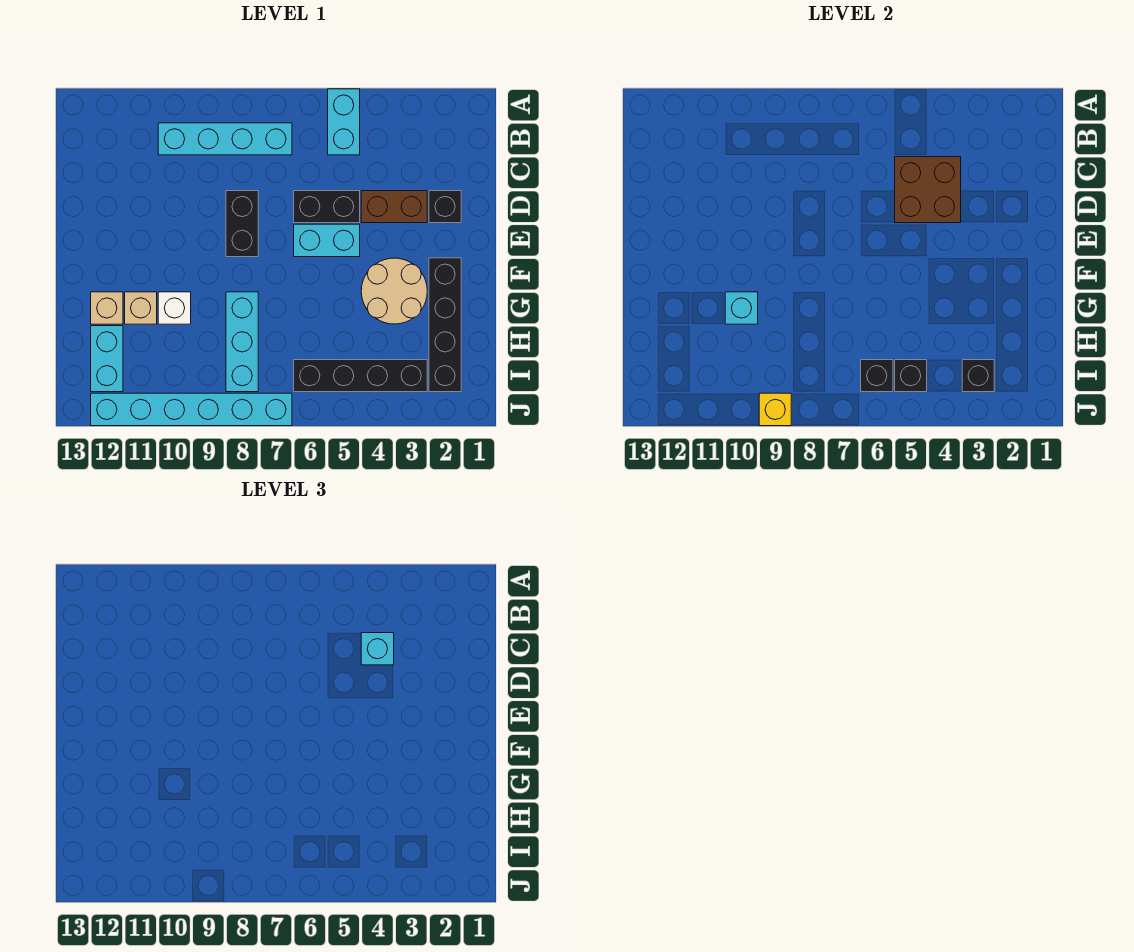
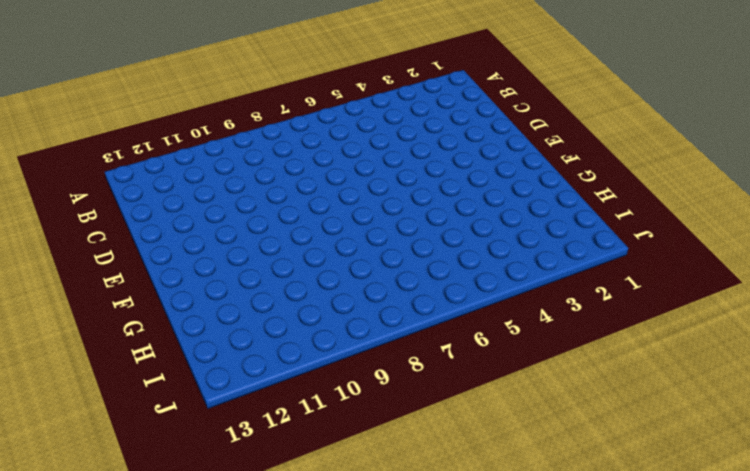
none -> cyan brick A5:B5 level 1
none -> cyan brick B7:B10 level 1
none -> black brick D2 level 1

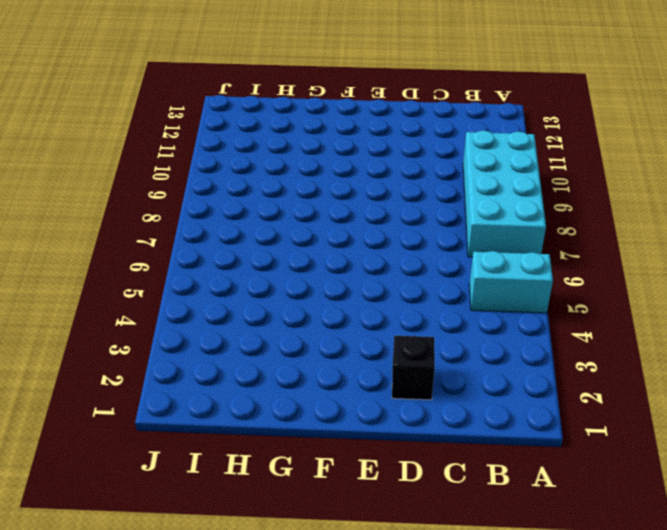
cyan brick A7:B10 level 1 -> cyan brick B7:B10 level 1
none -> brown brick D3:D4 level 1
none -> black brick D5:D6 level 1
none -> black brick D8:E8 level 1

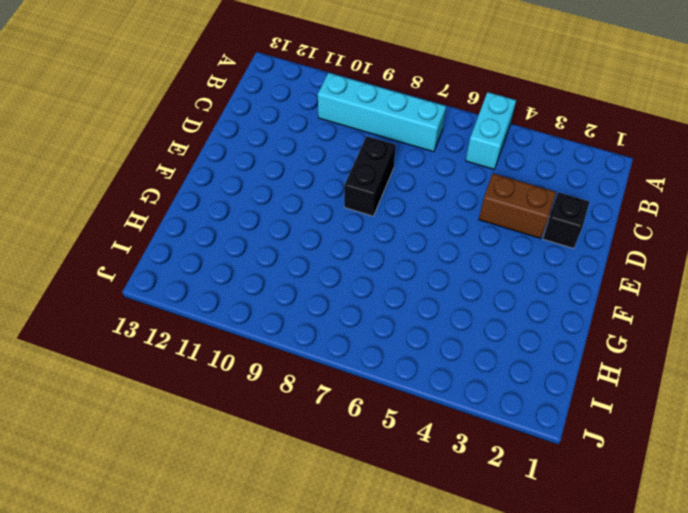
none -> black brick D5:D6 level 1
none -> cyan brick E5:E6 level 1
none -> black brick F2:I2 level 1

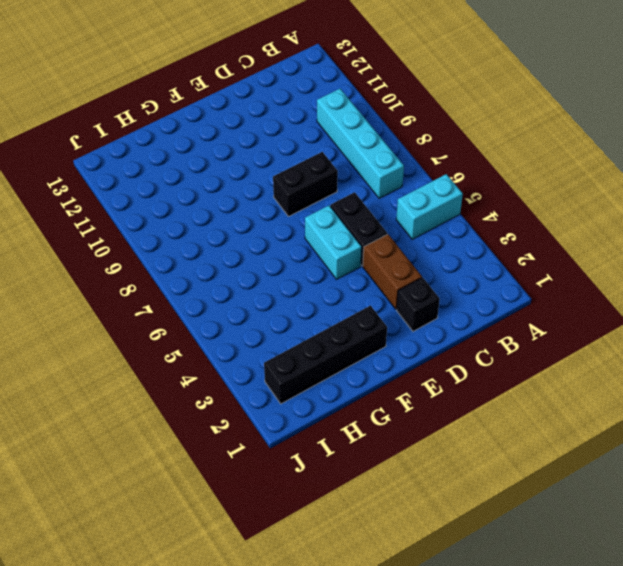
none -> tan round brick F3:G4 level 1
none -> cyan brick G8:I8 level 1
none -> white brick G10 level 1

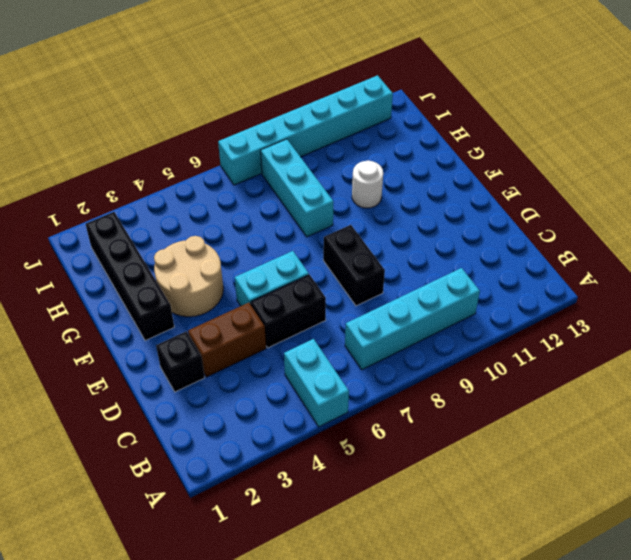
white round brick G10 level 1 -> white brick G10 level 1
none -> tan brick G11 level 1
none -> tan brick G12 level 1
none -> cyan brick H12:I12 level 1

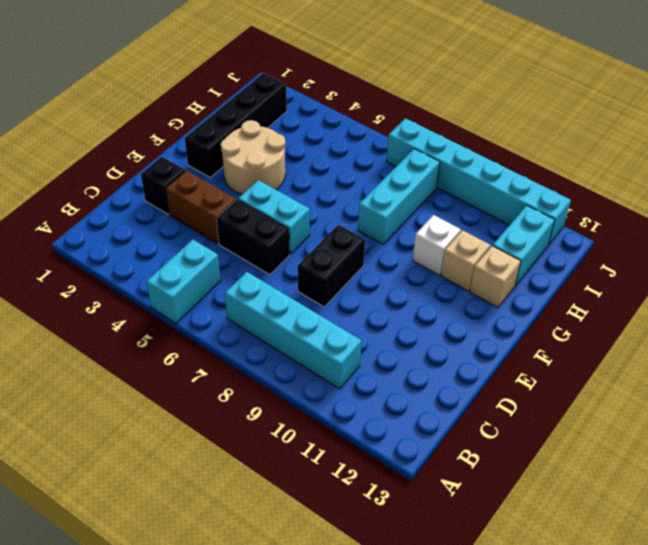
none -> black brick I3:I6 level 1
none -> brown brick C4:D5 level 2
none -> cyan brick G10 level 2

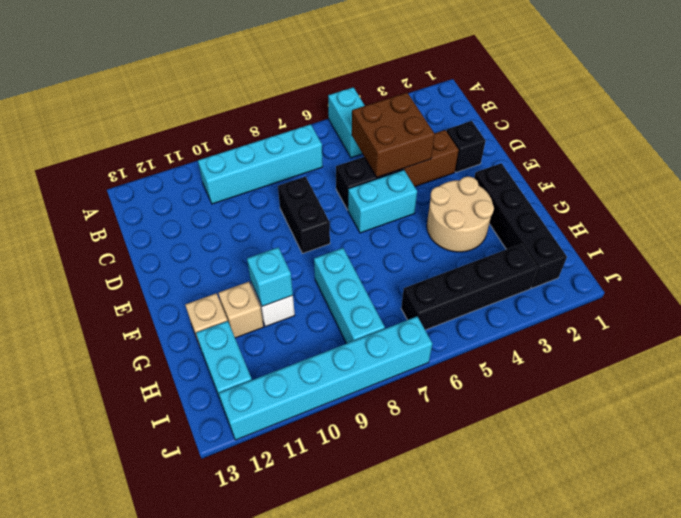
none -> black brick I3 level 2
none -> black brick I5 level 2
none -> black brick I6 level 2

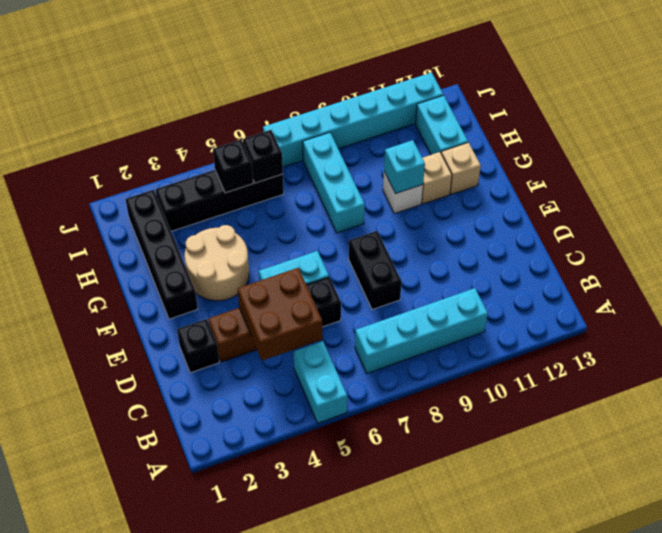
none -> black brick I3 level 2
none -> yellow brick J9 level 2
none -> cyan brick C4 level 3

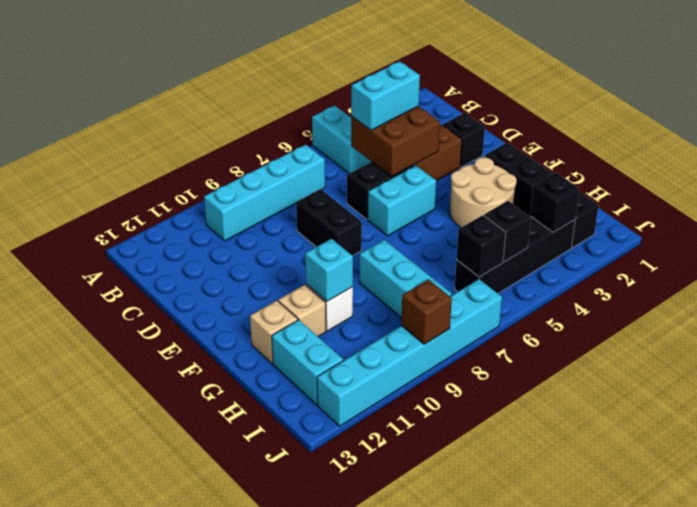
cyan brick C4:C5 level 3 -> cyan brick C4 level 3
brown brick J9 level 2 -> yellow brick J9 level 2

